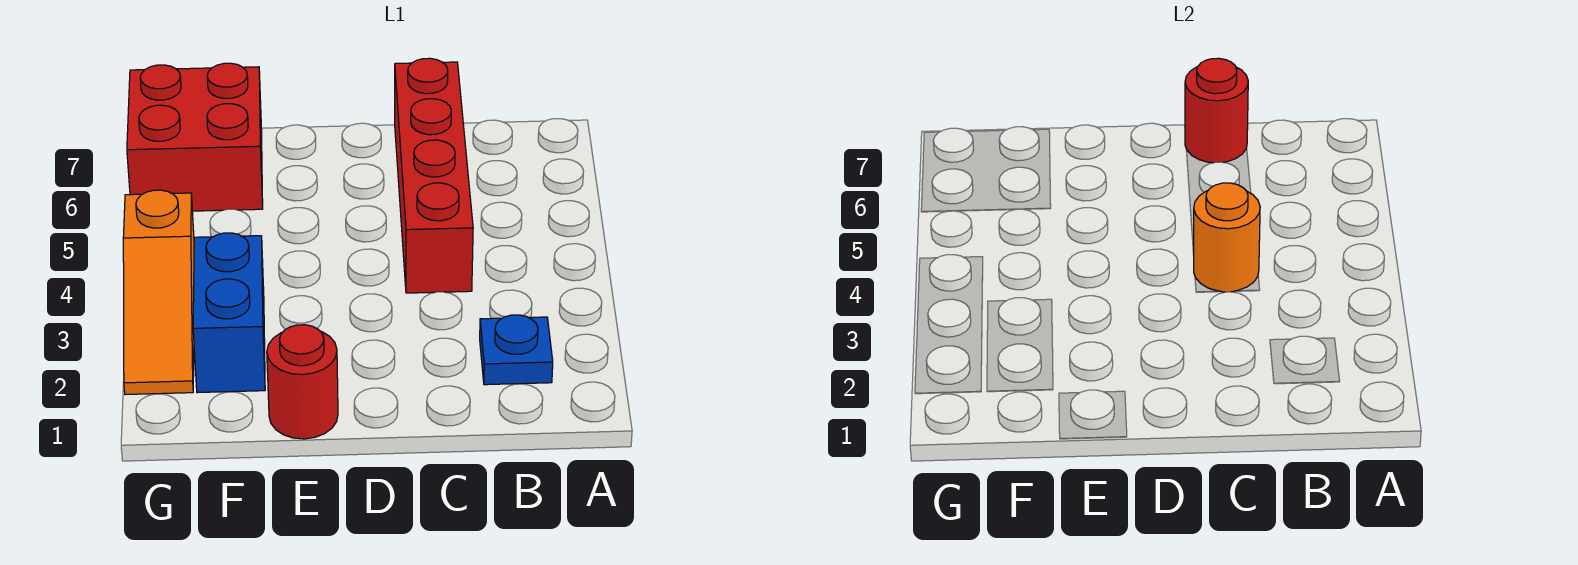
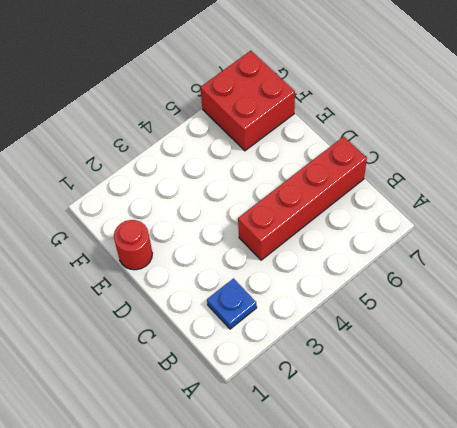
none -> blue brick F2:F3 level 1
none -> orange slope G2:G4 level 1 top 4

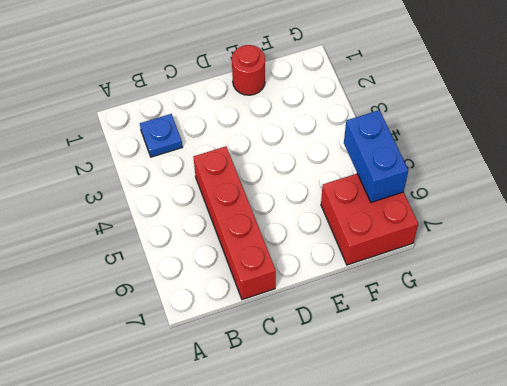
blue brick G5:G6 level 2 -> blue brick F2:F3 level 1
none -> orange slope G2:G4 level 1 top 4
none -> orange round brick C4 level 2

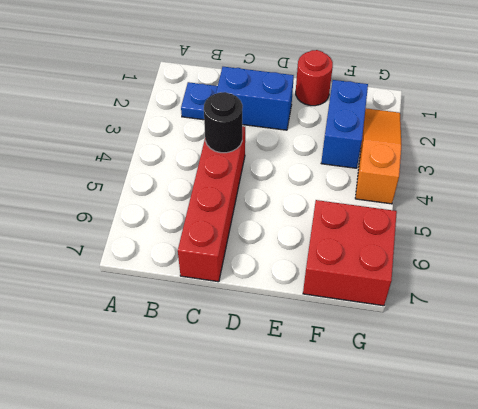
blue brick C2:D2 level 1 -> none
black round brick C4 level 2 -> orange round brick C4 level 2
none -> red round brick C7 level 2

